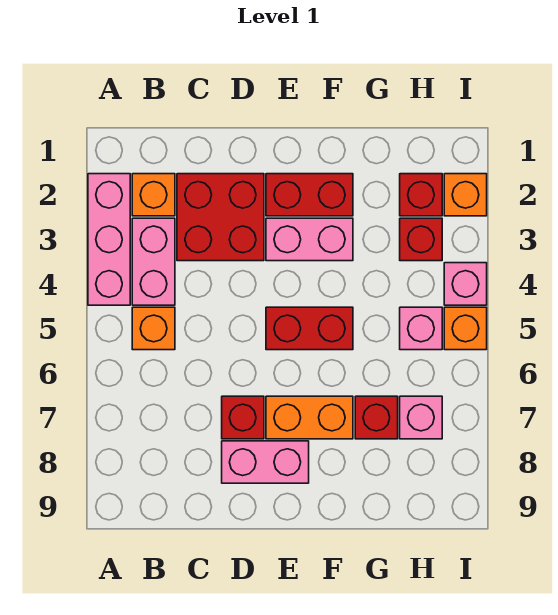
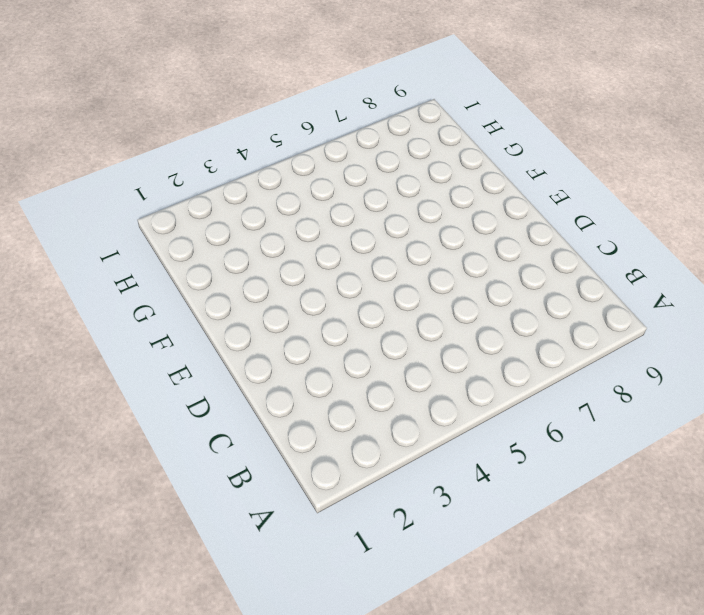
none -> pink brick A2:A4 level 1
none -> orange brick B2 level 1
none -> pink brick B3:B4 level 1

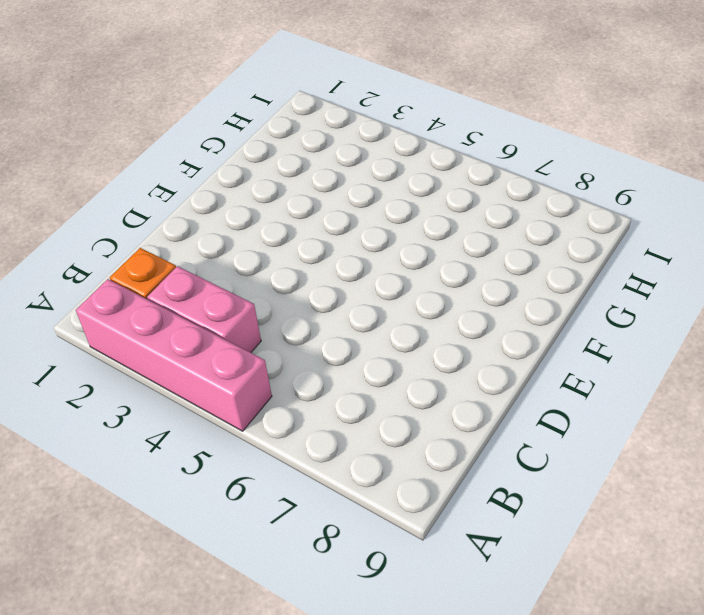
pink brick A2:A5 level 1 -> pink brick A2:A4 level 1
none -> orange brick B5 level 1
none -> red brick C2:D3 level 1
none -> red brick D7 level 1

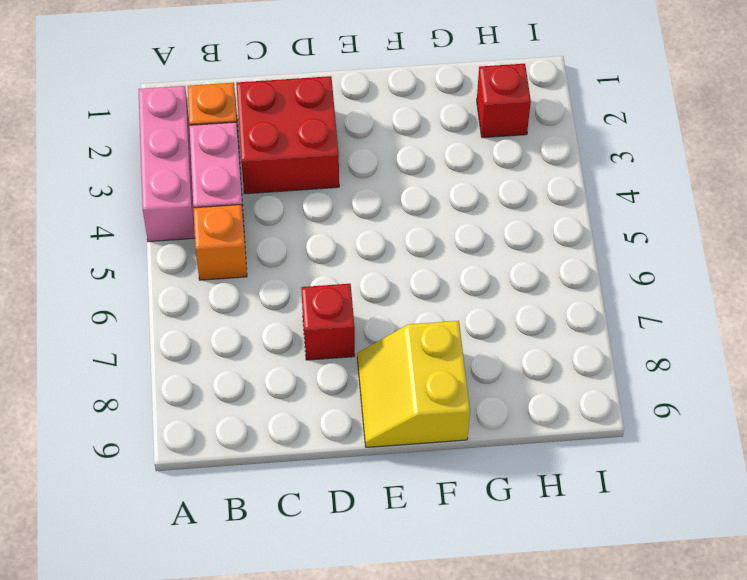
yellow slope E8:F9 level 1 top F -> pink brick D8:E8 level 1
none -> red brick E2:F2 level 1
none -> pink brick E3:F3 level 1
none -> red brick E5:F5 level 1

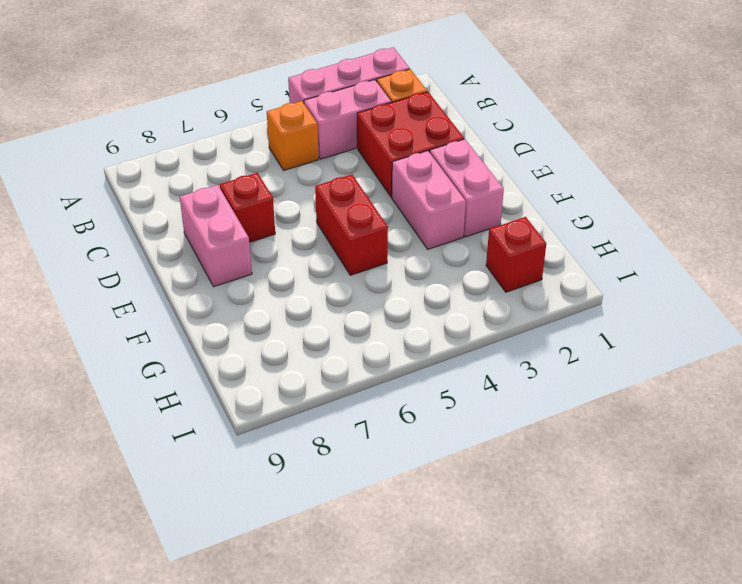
pink brick E2:F2 level 1 -> red brick E2:F2 level 1
none -> orange brick E7:F7 level 1
none -> red brick G7 level 1
none -> red brick H3 level 1

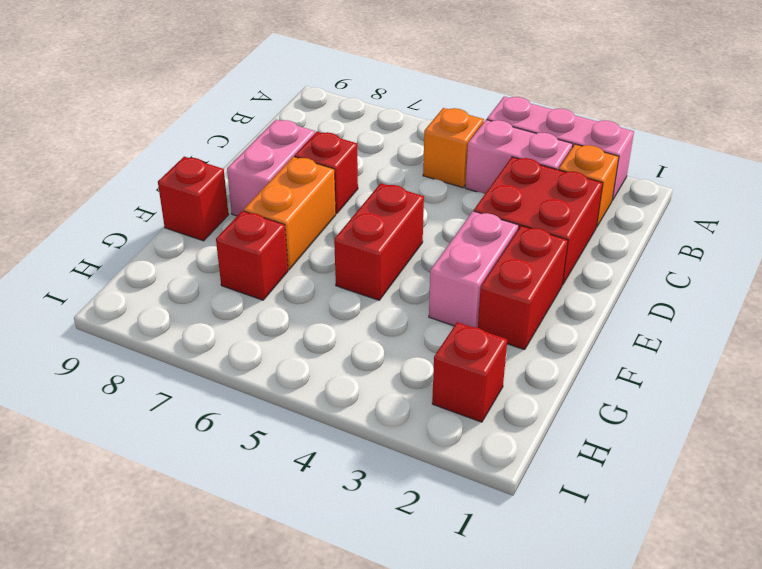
red brick F9 level 1 -> red brick H3 level 1
none -> pink brick H5 level 1
none -> pink brick H7 level 1
none -> orange brick I2 level 1

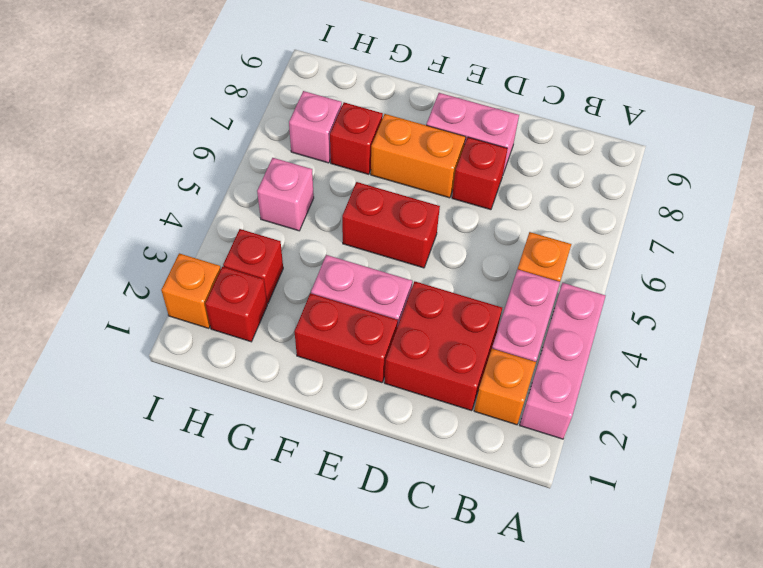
none -> pink brick I4 level 1
none -> orange brick I5 level 1

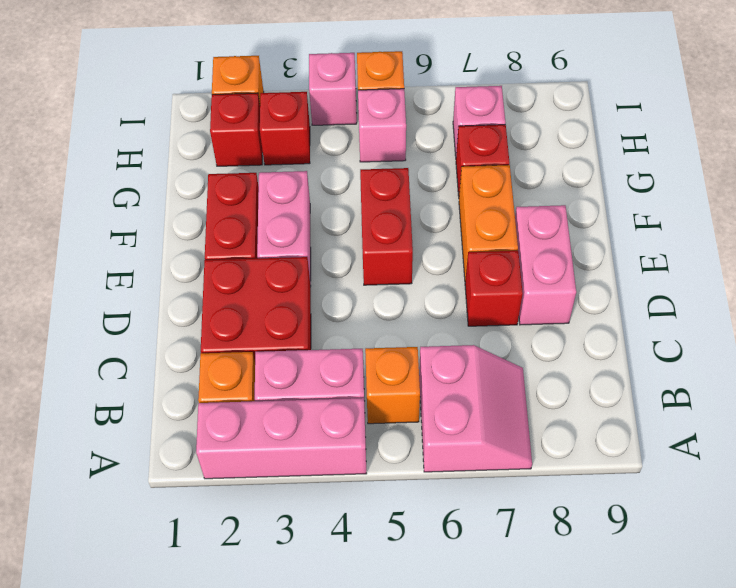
pink slope A6:B7 level 1 top 6 -> none

